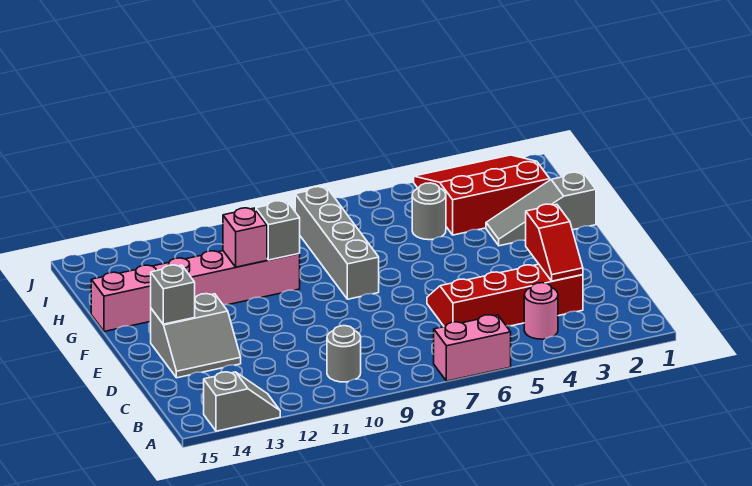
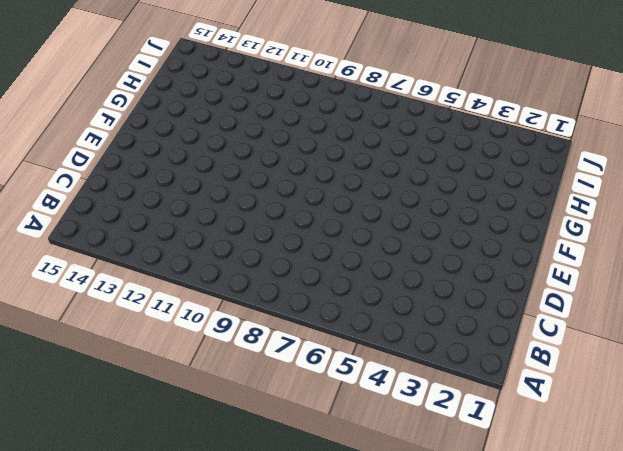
none -> pink brick A6:A7 level 1
none -> grey slope A13:A14 level 1 top 14
none -> pink round brick B4 level 1

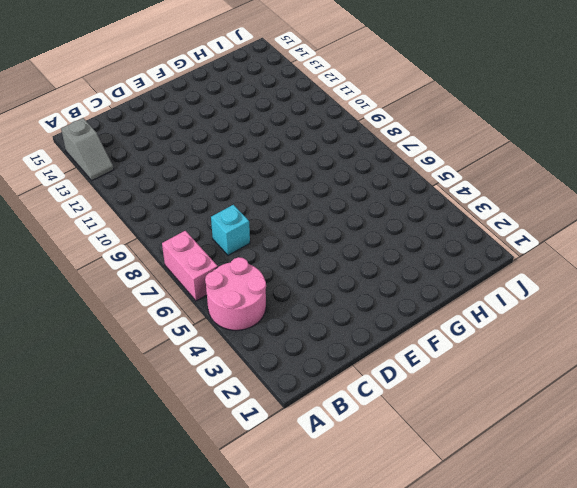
pink round brick A4:B5 level 1 -> pink round brick B4 level 1
cyan brick C7 level 1 -> none
none -> grey round brick B10 level 1
none -> red slope C3:D6 level 1 top C
none -> grey slope D13:E14 level 1 top E

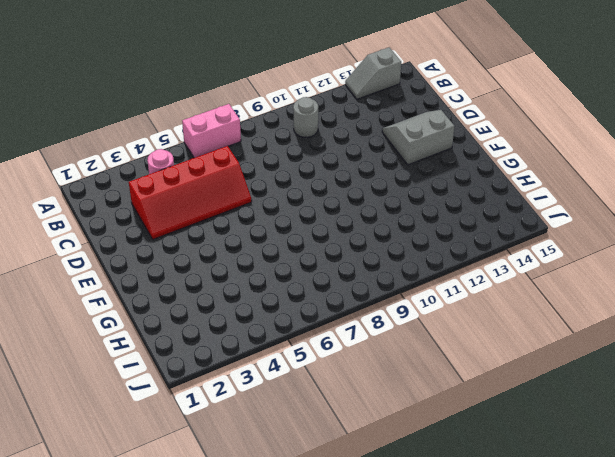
none -> grey brick F8:I8 level 1
none -> grey slope G1:G3 level 1 top 1
none -> pink brick G10:G15 level 1

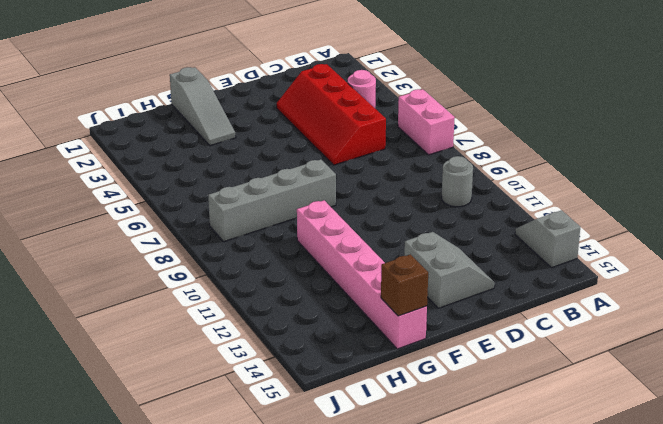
brown brick G15 level 2 -> none
none -> red slope H2:J4 level 1 top H
none -> grey round brick H5 level 1
none -> red slope C3:D3 level 2 top D

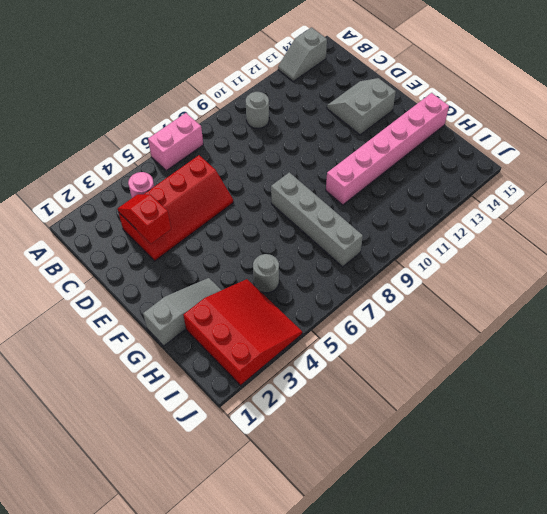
red slope H2:J4 level 1 top 2 -> red slope H2:J4 level 1 top H
none -> grey brick E14 level 2
none -> grey brick G10 level 2
none -> pink brick G11 level 2

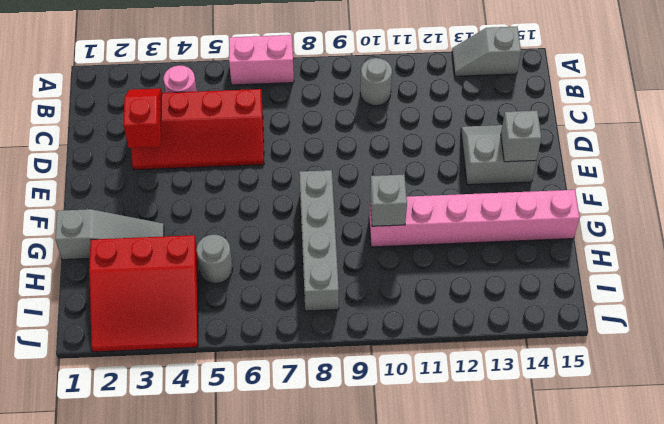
none -> pink brick G11 level 2

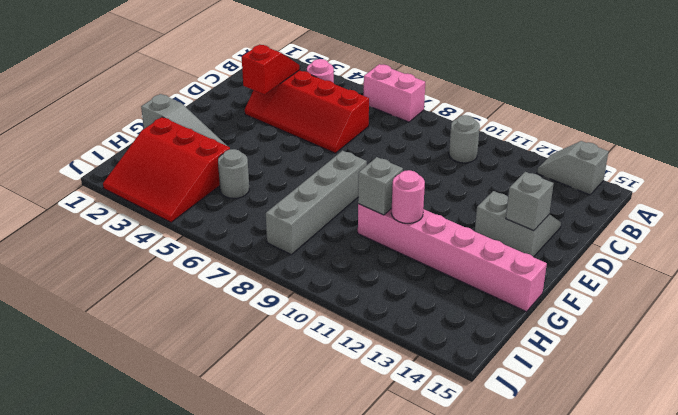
pink round brick G11 level 2 -> pink brick G11 level 2

